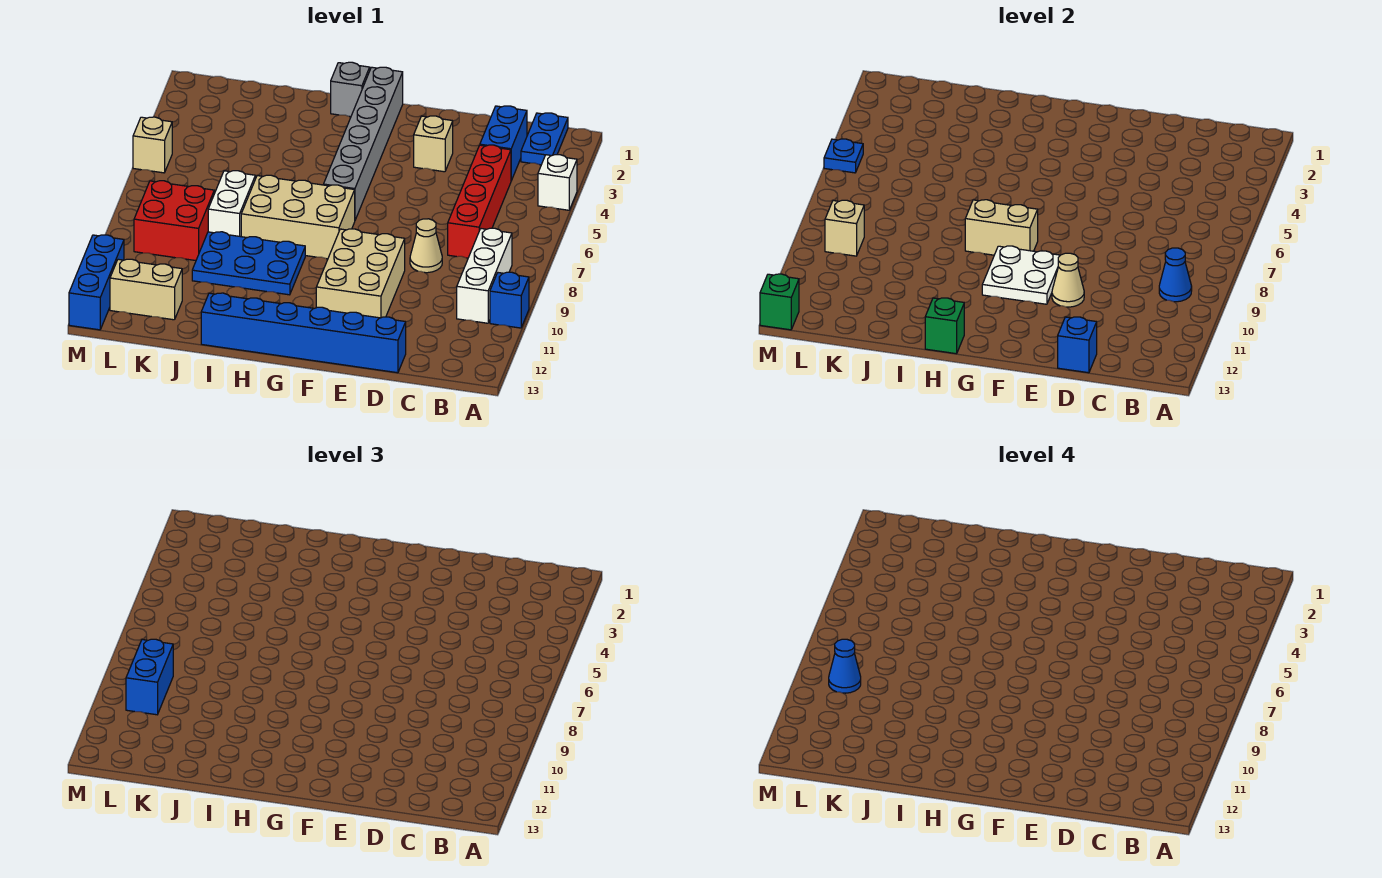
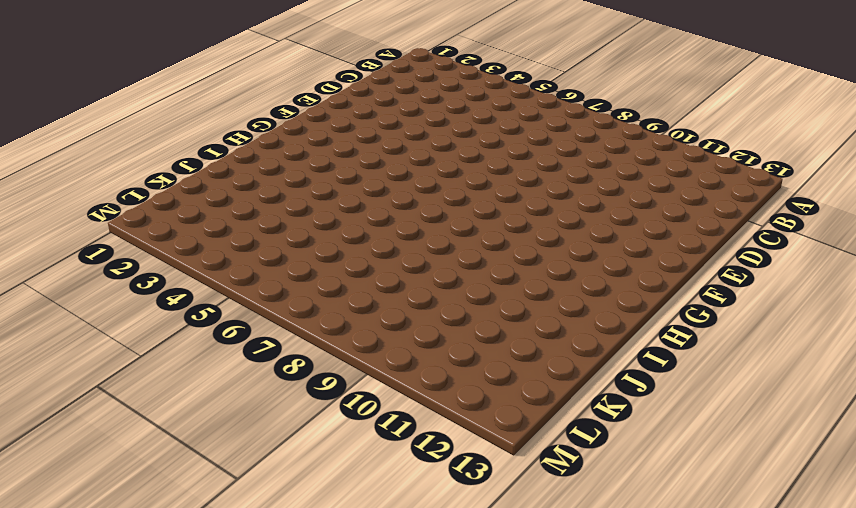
none -> white brick A4 level 1
none -> blue brick A10 level 1
none -> blue plate B1:B2 level 1
none -> white brick B8:B10 level 1

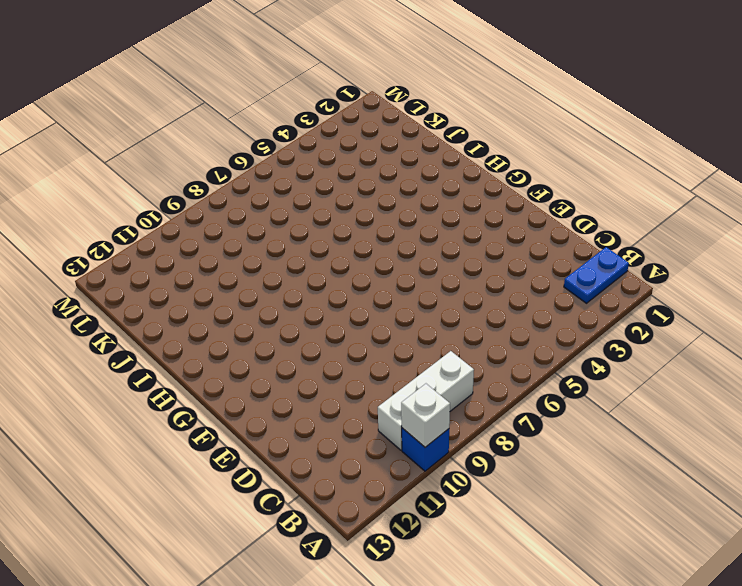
white brick A10 level 2 -> white brick A4 level 1
none -> blue brick C2:C3 level 1
none -> red brick C4:C7 level 1
none -> tan cone D8 level 1
none -> blue brick D13:I13 level 1

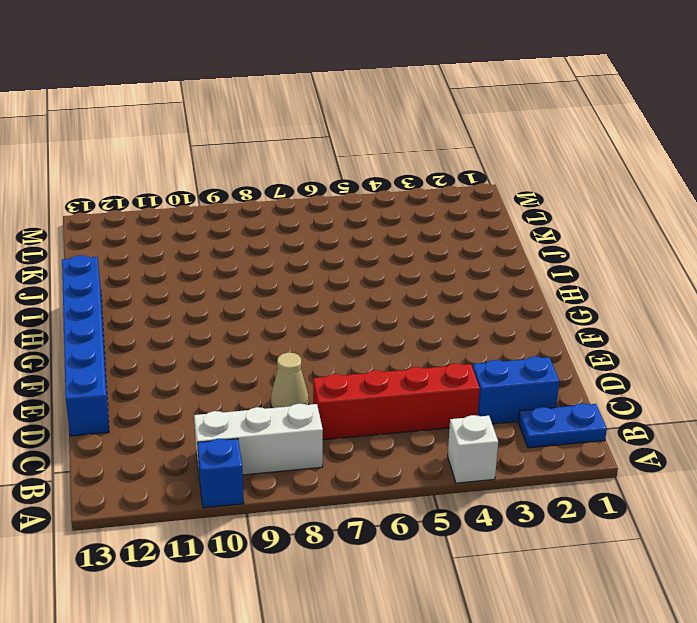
none -> tan brick E3 level 1
none -> tan brick E9:F11 level 1
none -> grey brick G1:G6 level 1
none -> tan brick G7:I8 level 1

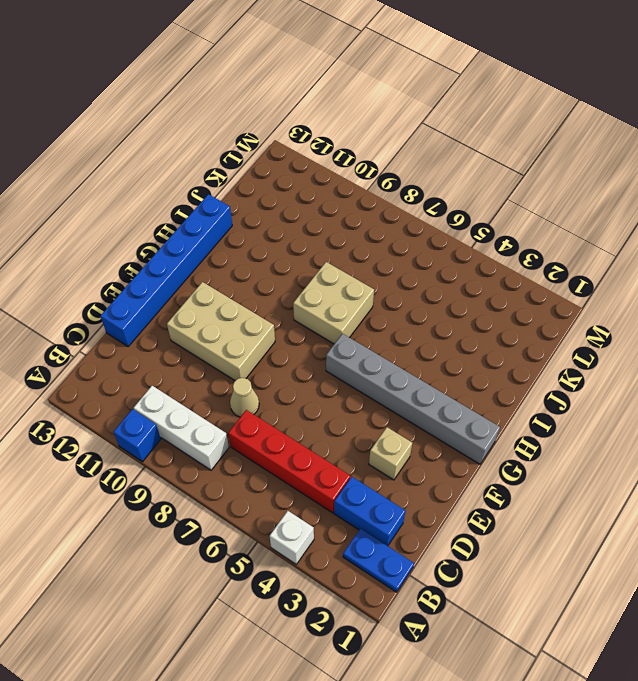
tan brick H7:I8 level 1 -> tan brick G7:I8 level 1
none -> grey brick H1 level 1
none -> blue plate H9:J10 level 1
none -> white brick J7:J8 level 1
none -> red brick K8:L9 level 1

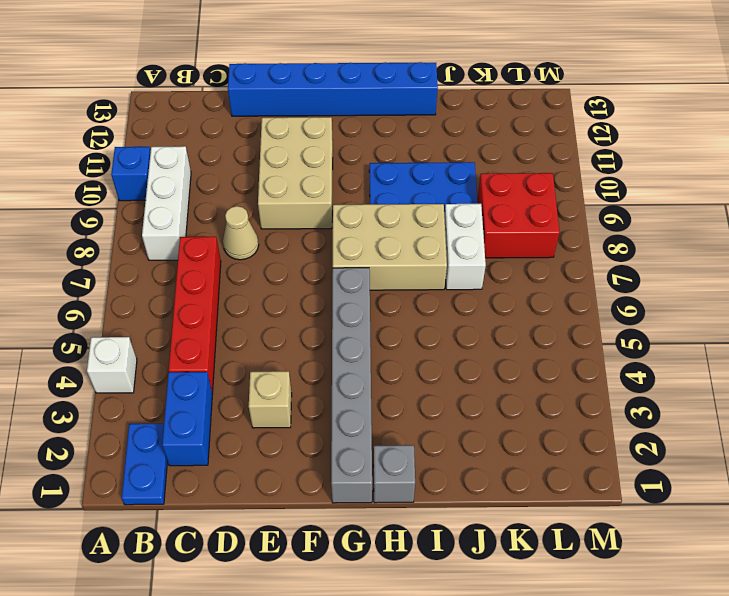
none -> tan brick K12:L12 level 1
none -> tan brick M5 level 1
none -> blue brick M11:M13 level 1
none -> blue cone B9 level 2

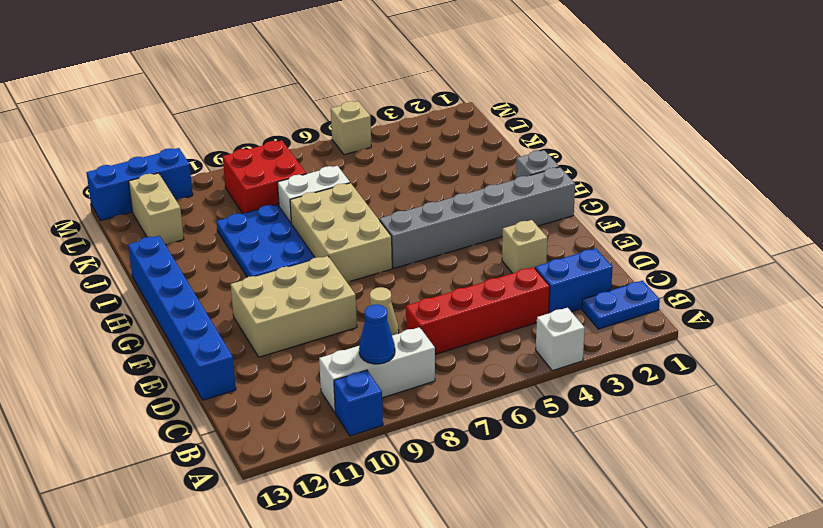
none -> blue brick D13 level 2
none -> tan cone E10 level 2
none -> white plate F9:G10 level 2
none -> tan brick G8:H8 level 2

